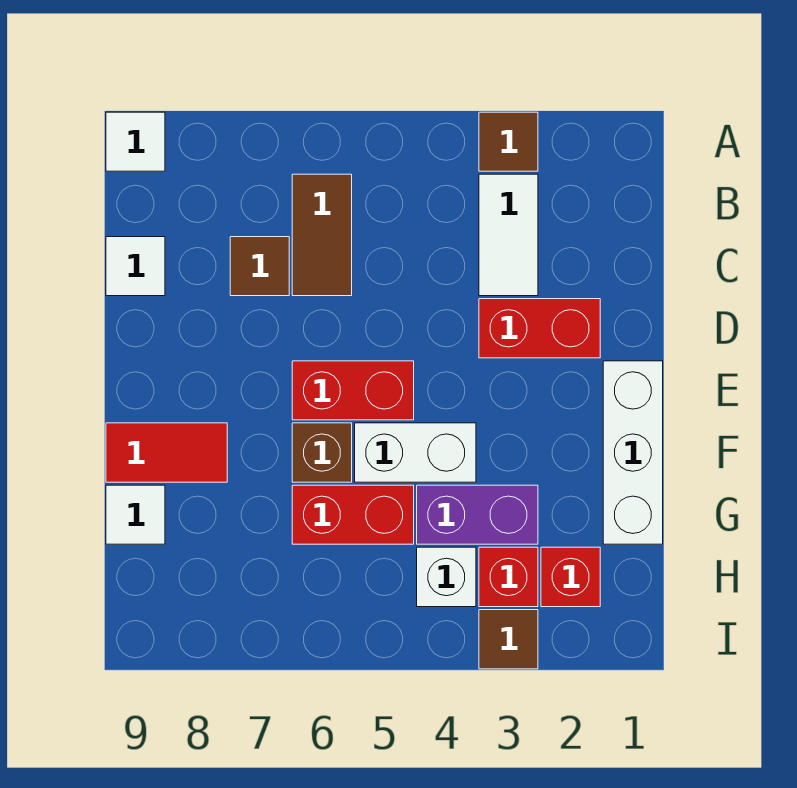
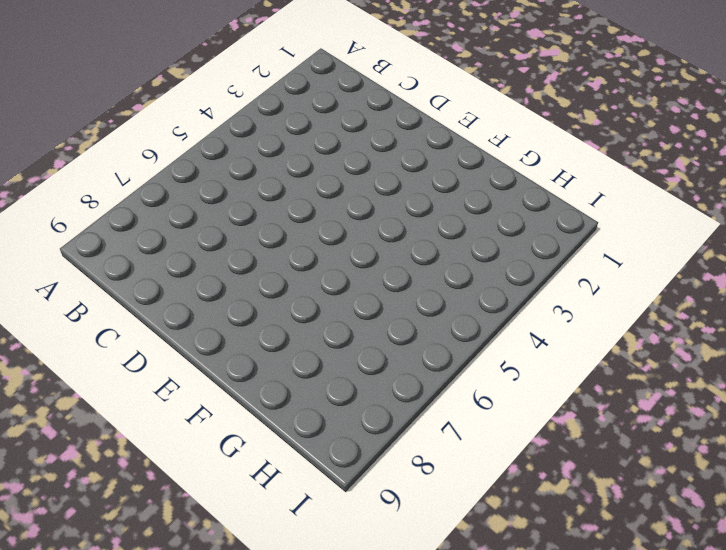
none -> brown tile A3 level 1
none -> white tile A9 level 1
none -> white tile B3:C3 level 1

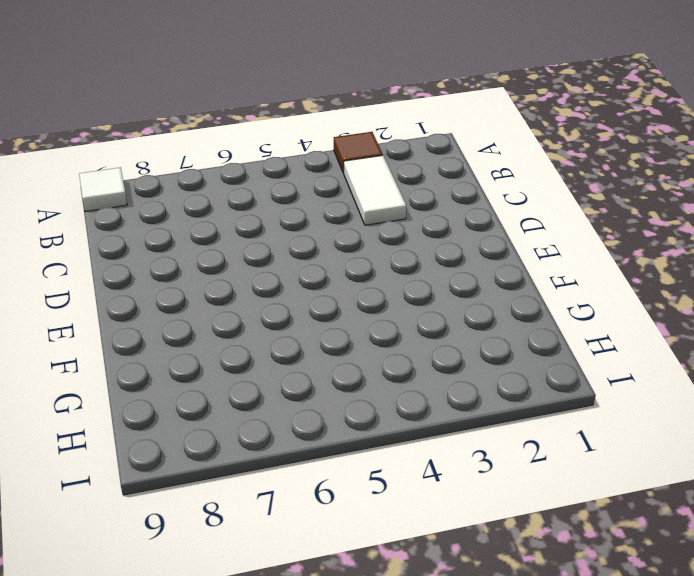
none -> brown tile B6:C6 level 1
none -> brown tile C7 level 1
none -> white tile C9 level 1

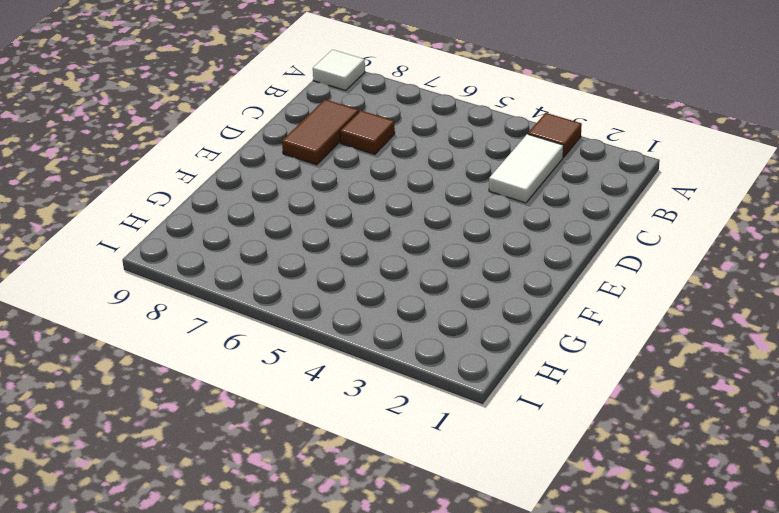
brown tile C8:D8 level 1 -> brown tile B6:C6 level 1
none -> white tile C9 level 1
none -> red brick D2:D3 level 1
none -> white brick E1:G1 level 1

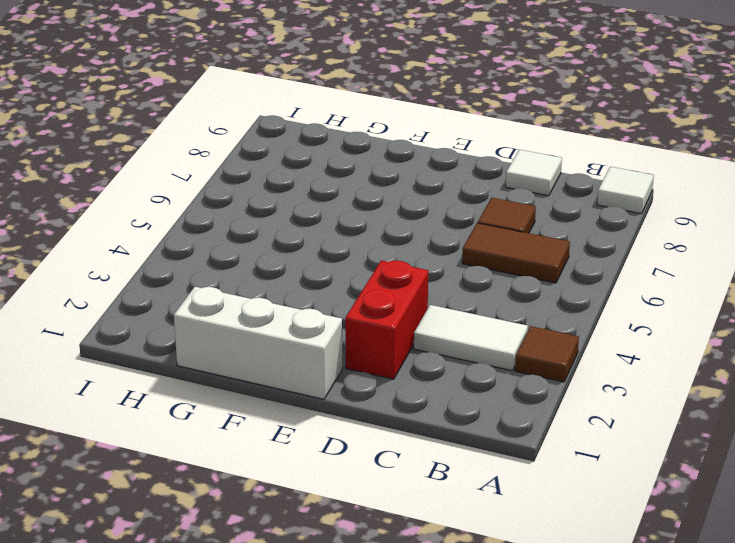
none -> red brick E5:E6 level 1
none -> white brick F4:F5 level 1
none -> brown brick F6 level 1

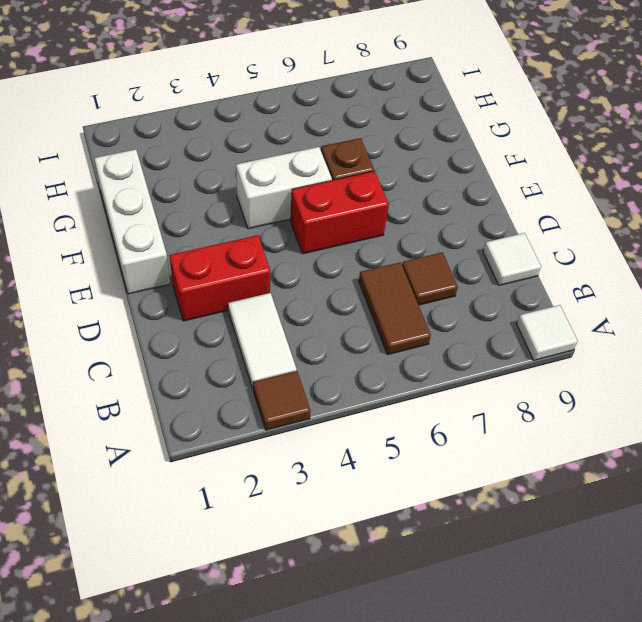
none -> red tile F8:F9 level 1
none -> purple brick G3:G4 level 1
none -> red brick G5:G6 level 1

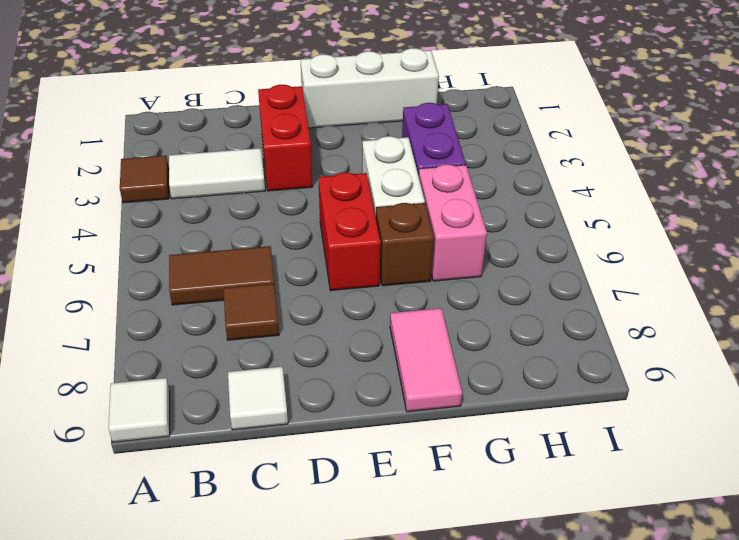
pink tile F8:F9 level 1 -> red tile F8:F9 level 1
pink brick G5:G6 level 1 -> red brick G5:G6 level 1
none -> white tile G9 level 1
none -> red brick H2 level 1
none -> red brick H3 level 1

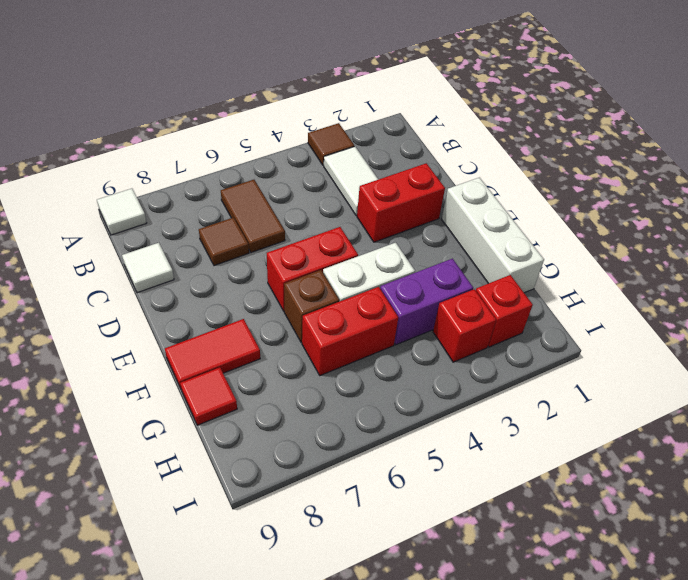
red tile G9 level 1 -> white tile G9 level 1
none -> white brick H4 level 1
none -> brown tile I3 level 1

